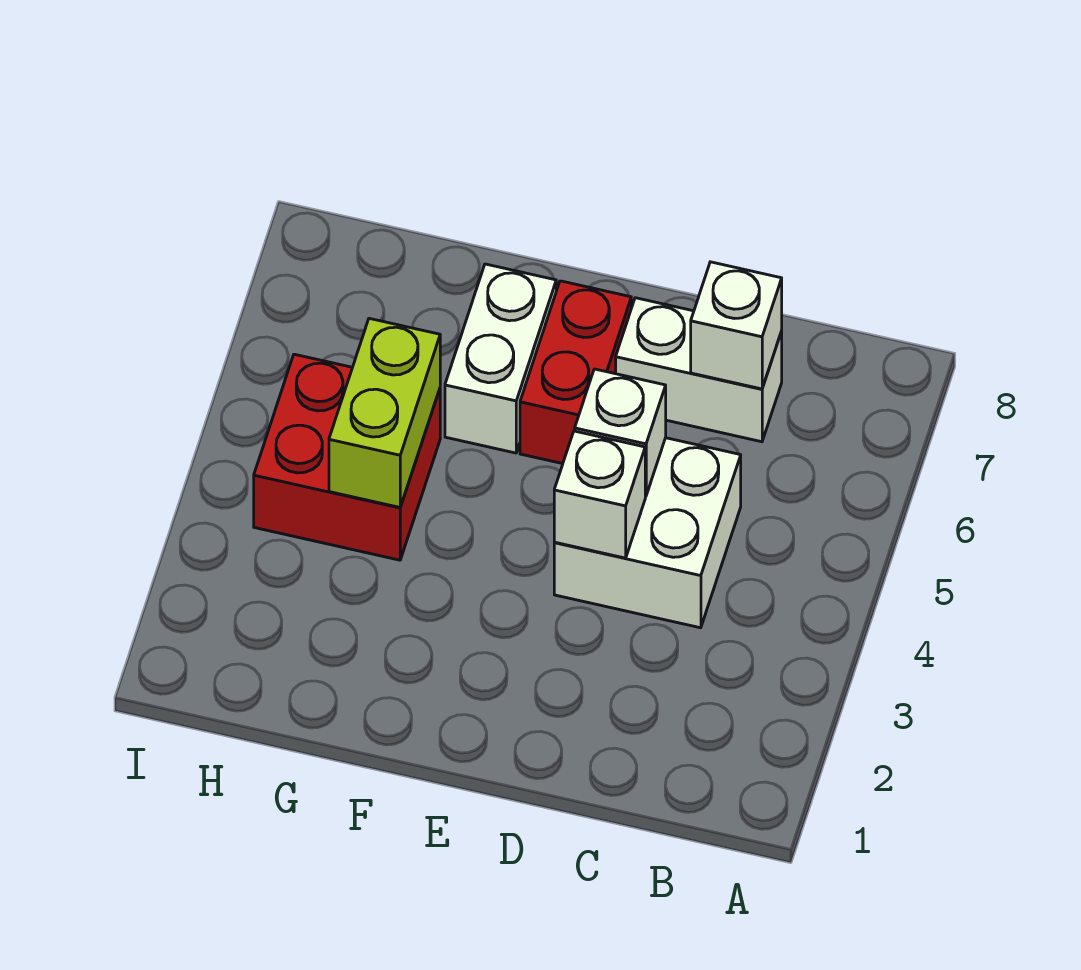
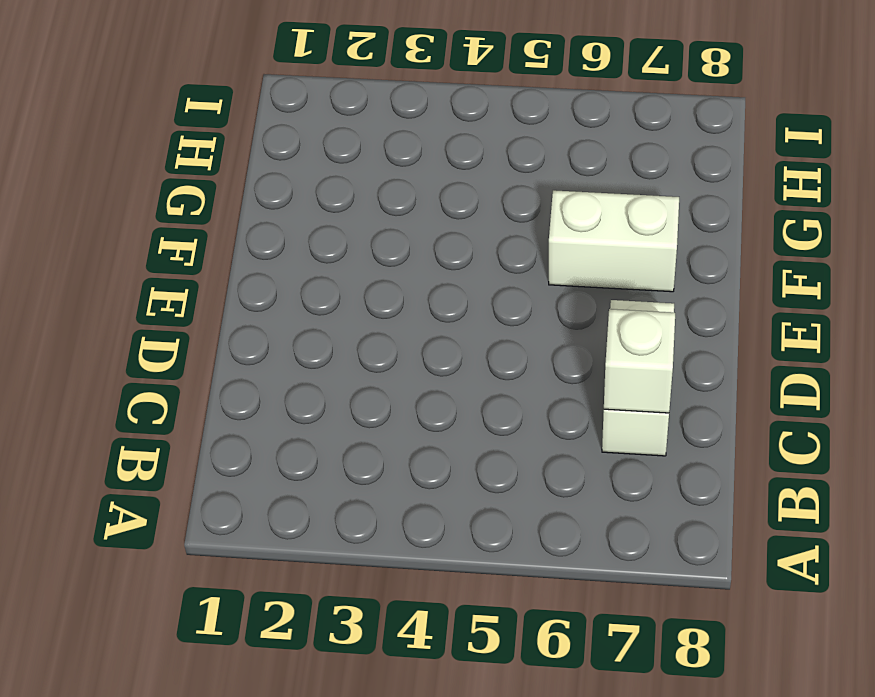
none -> white brick C4:D5 level 1
none -> red brick E6:E7 level 1

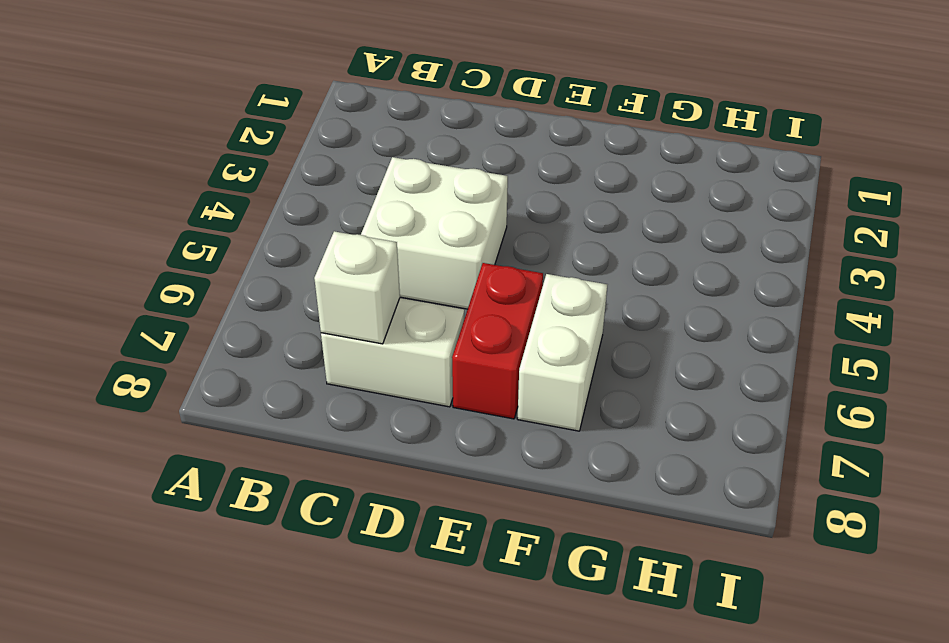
none -> red brick G4:H5 level 1
none -> white brick D4 level 2

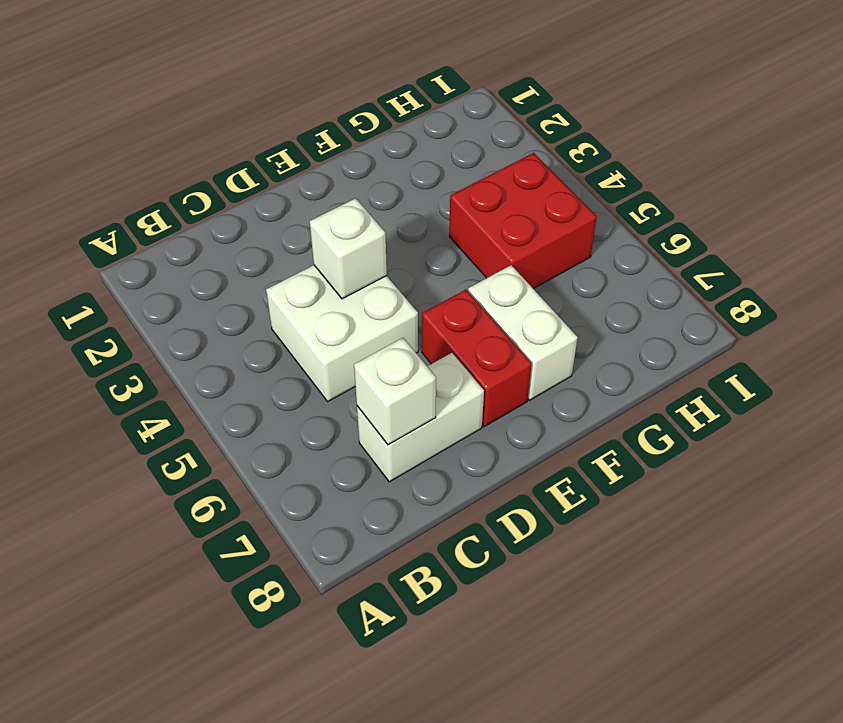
none -> white brick D5 level 2
none -> lime brick G4:G5 level 2

